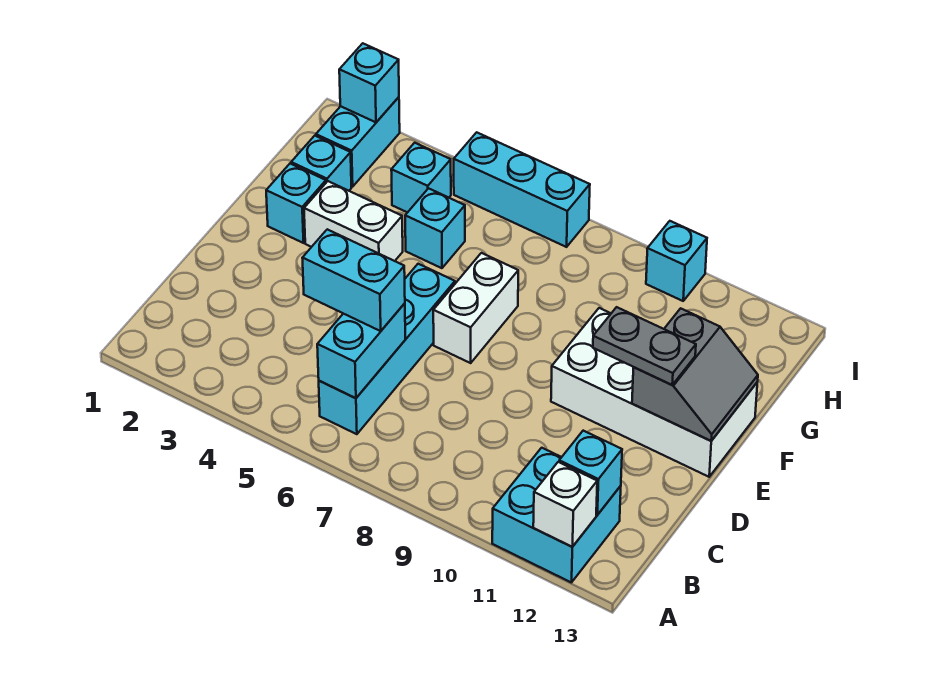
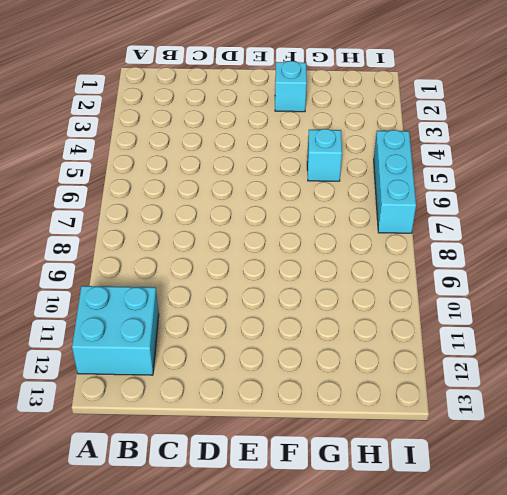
none -> cyan brick B6:E6 level 1
none -> white brick E7:F7 level 1
none -> white brick E10:F13 level 1

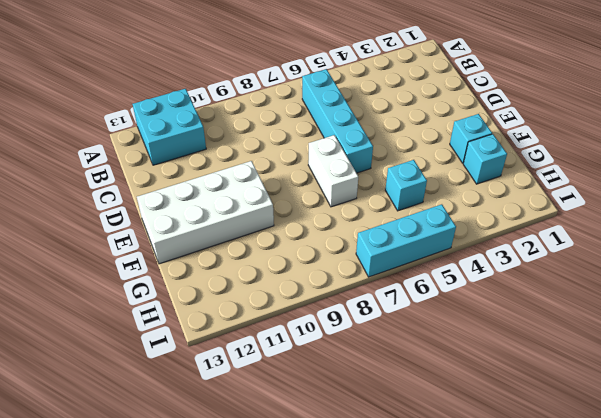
none -> white brick F3:F4 level 1
none -> cyan brick H2:I2 level 1
none -> cyan brick H4 level 1

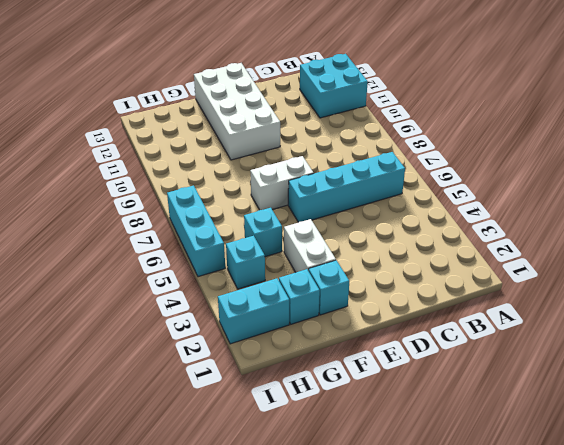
none -> cyan brick I10 level 1
none -> white brick A12 level 2
none -> cyan brick B6:C6 level 2

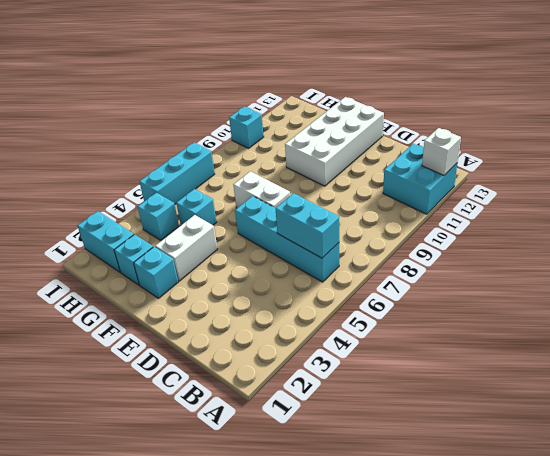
none -> cyan brick B12 level 2
none -> grey slope E12:F13 level 2 top 12
none -> cyan brick I2 level 2

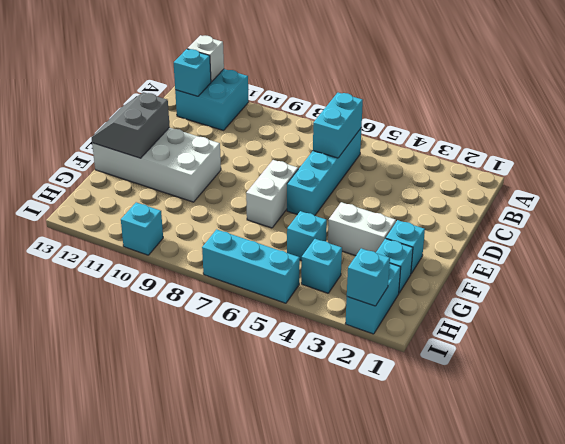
none -> cyan brick C5:C6 level 3
none -> grey plate E11:E12 level 3

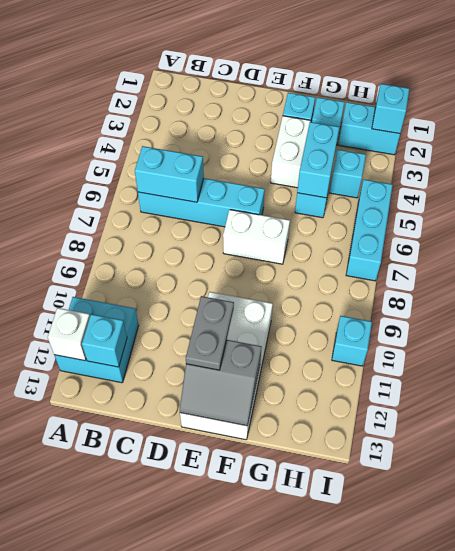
cyan brick G4:G5 level 2 -> cyan brick C5:C6 level 3

